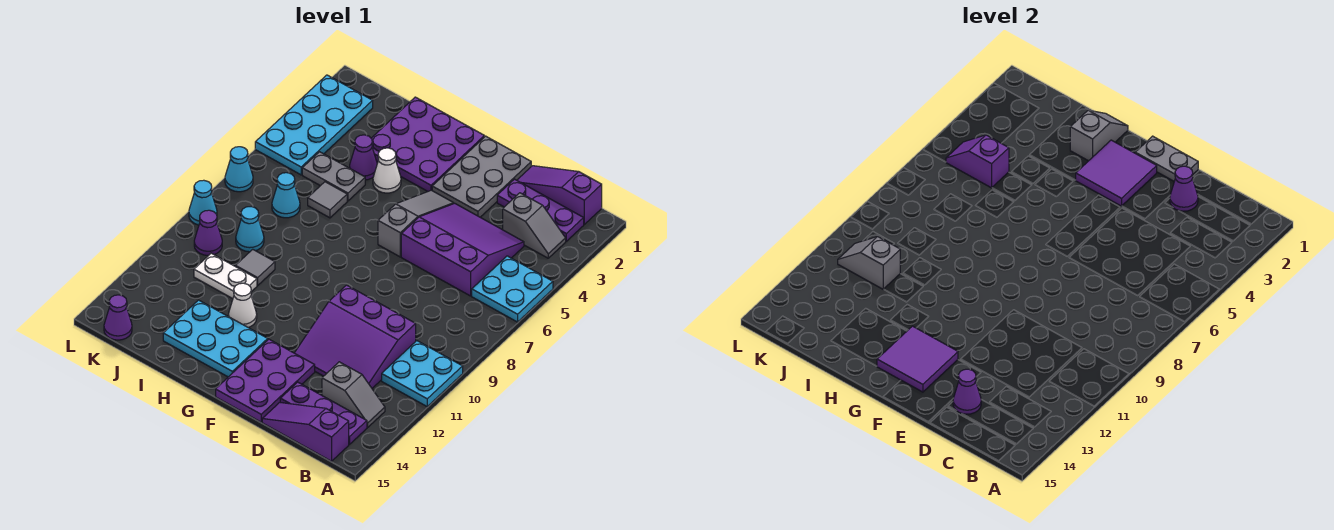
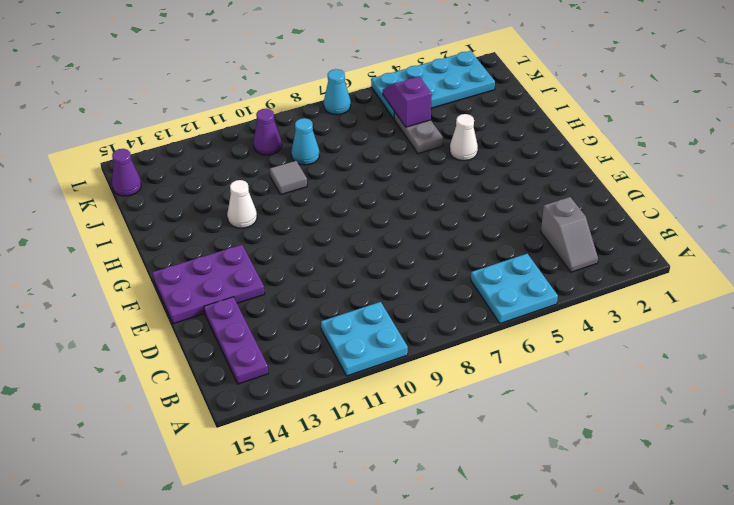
none -> purple slope B1:D1 level 1 top B
none -> purple plate B2:D2 level 1
none -> grey slope B13:C13 level 1 top C
none -> purple slope B15:D15 level 1 top B

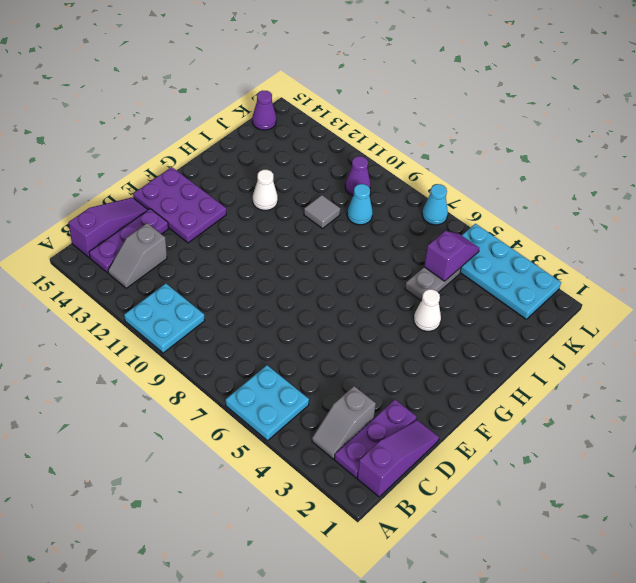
none -> purple slope C4:E6 level 1 top 6
none -> purple slope C10:E12 level 1 top 10
none -> grey plate E1:F3 level 1
none -> grey slope F4:F6 level 1 top 6

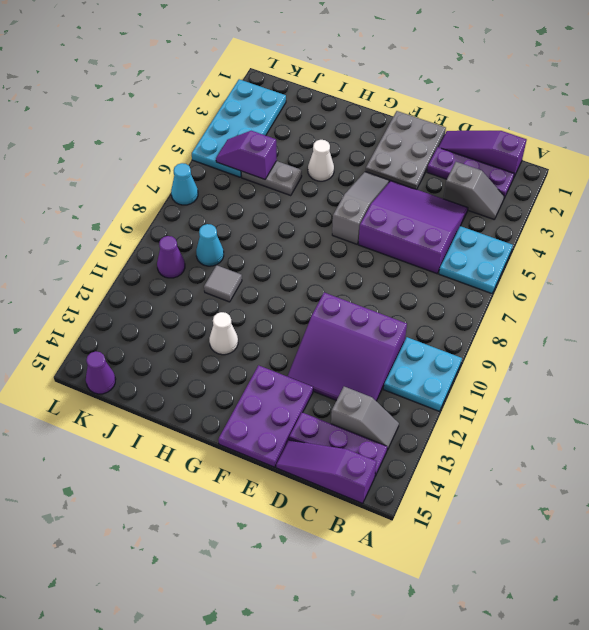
none -> purple plate G1:I3 level 1
none -> cyan plate G13:I14 level 1
none -> purple cone I4 level 1
none -> grey tile I6 level 1

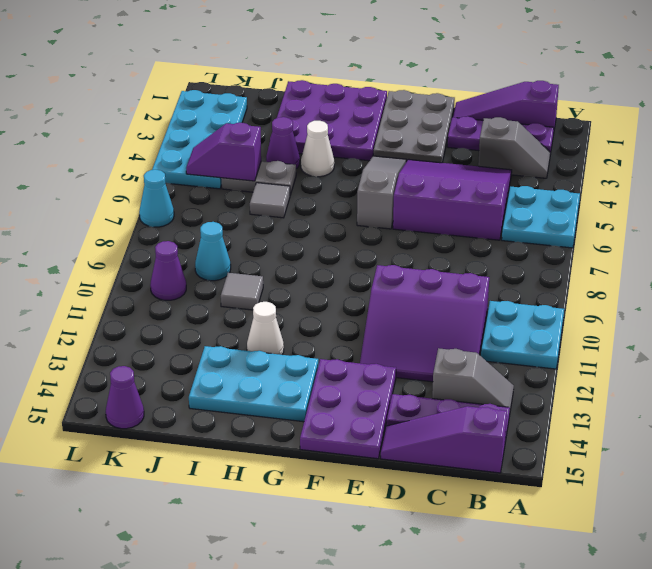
none -> white plate I11:J11 level 1
none -> cyan cone J7 level 1
none -> cyan cone L9 level 1
none -> purple cone D2 level 2

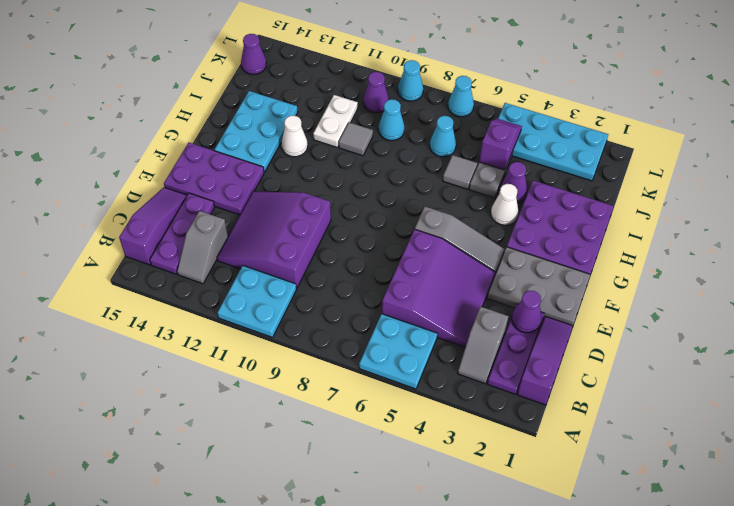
none -> purple cone D14 level 2
none -> grey plate E1:F1 level 2
none -> purple tile F2:G3 level 2
none -> purple tile F13:G14 level 2

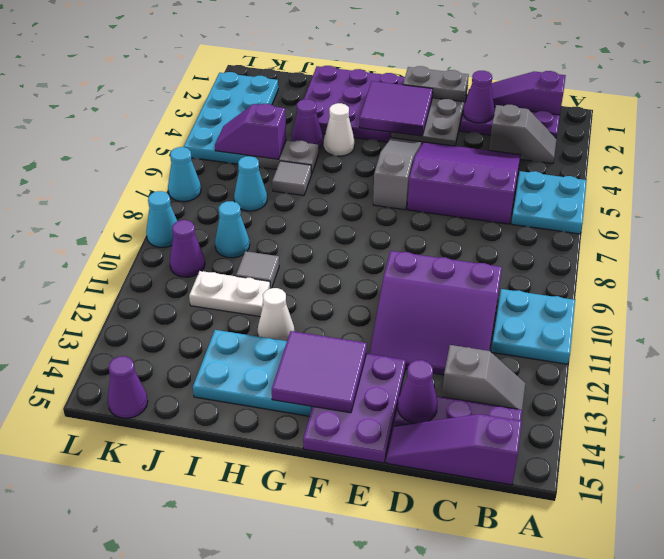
none -> grey slope H1:H2 level 2 top 2
none -> grey slope J11:K11 level 2 top J

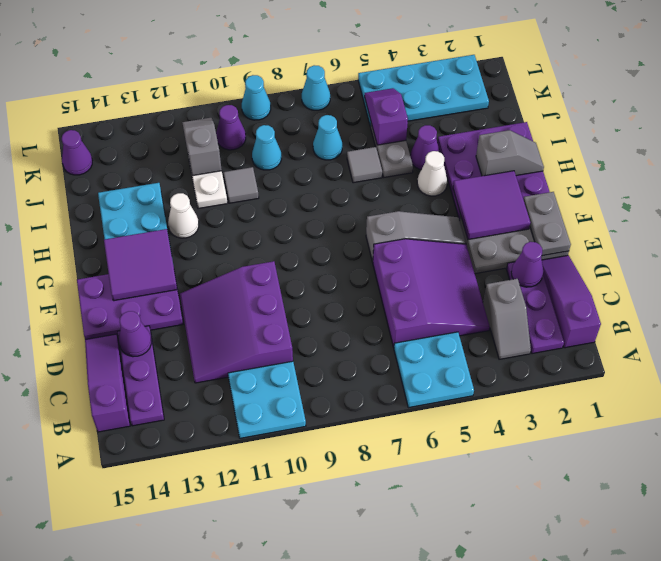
none -> grey slope B13:C13 level 1 top C

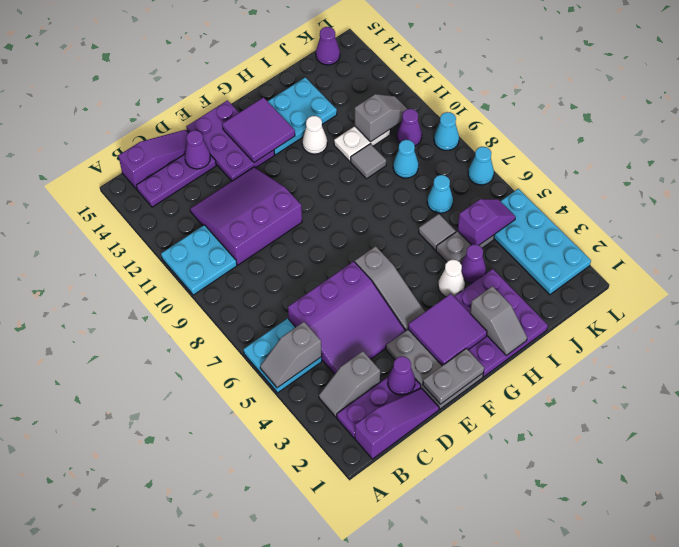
grey slope A5:B5 level 2 top B -> grey slope B13:C13 level 1 top C

